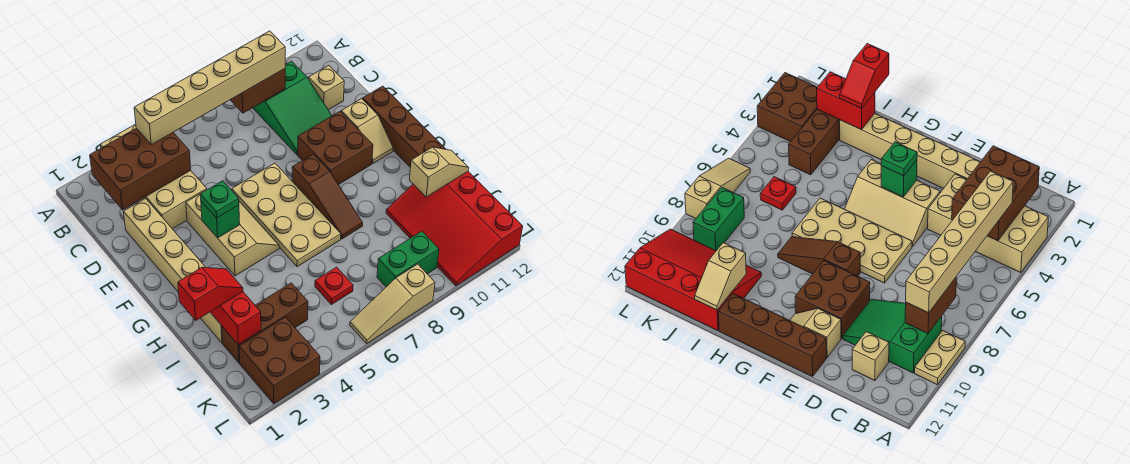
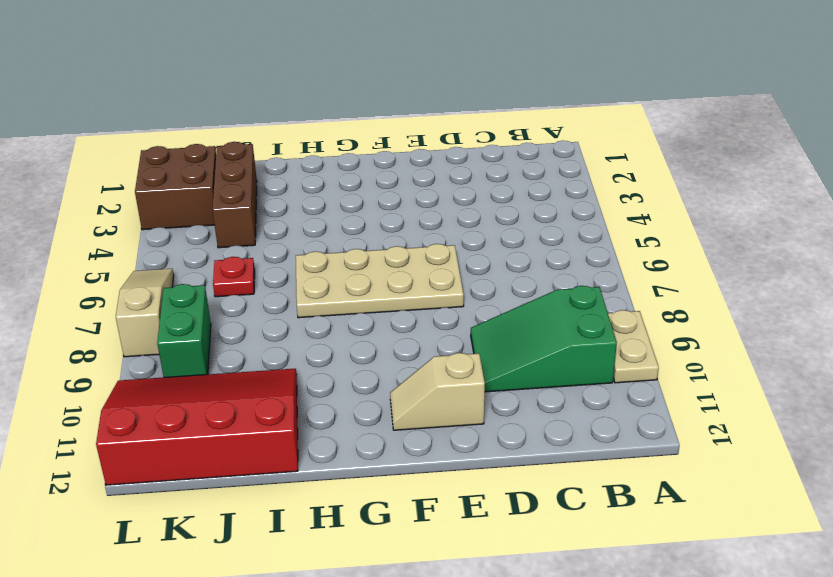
none -> tan brick A3:D4 level 1
none -> tan brick C11 level 1
none -> tan brick D2:I2 level 1

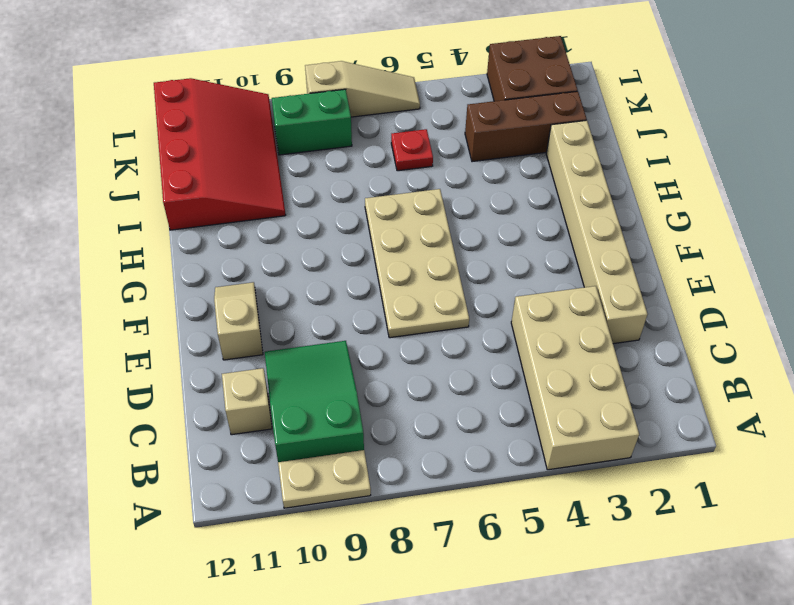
none -> tan slope E4:G5 level 1 top 4
none -> brown brick E9:F10 level 1
none -> brown brick E12:H12 level 1

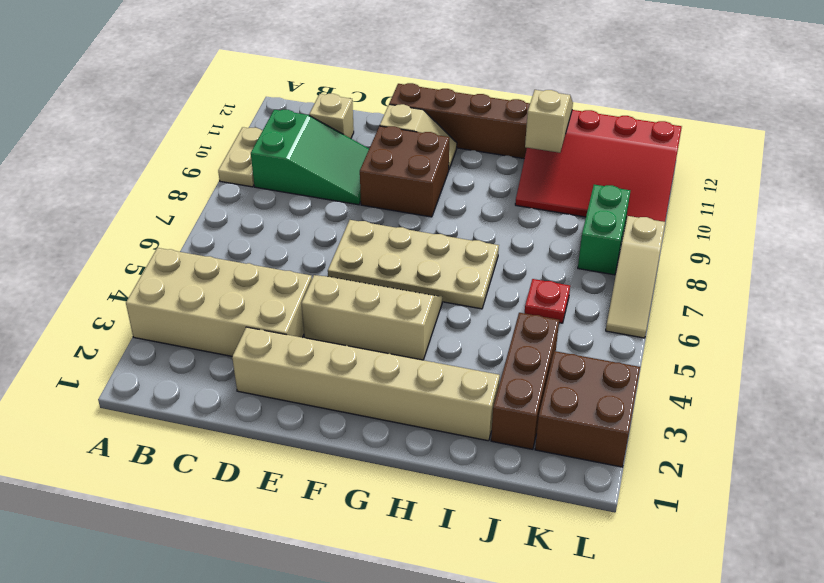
none -> brown slope F8:H8 level 1 top F
none -> brown brick B2:C4 level 2
none -> brown brick B8:B9 level 2

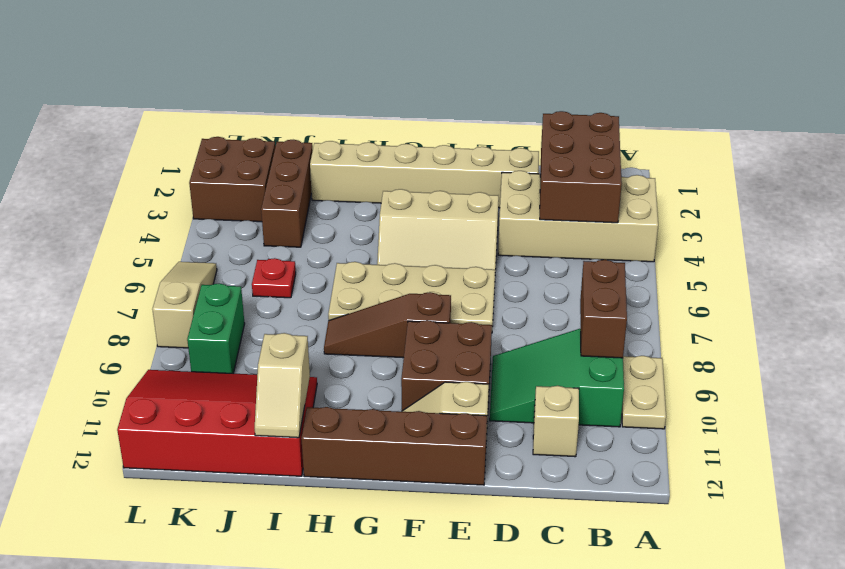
none -> green brick F4 level 2
none -> red brick I2:J2 level 2
none -> tan brick B4:B9 level 3

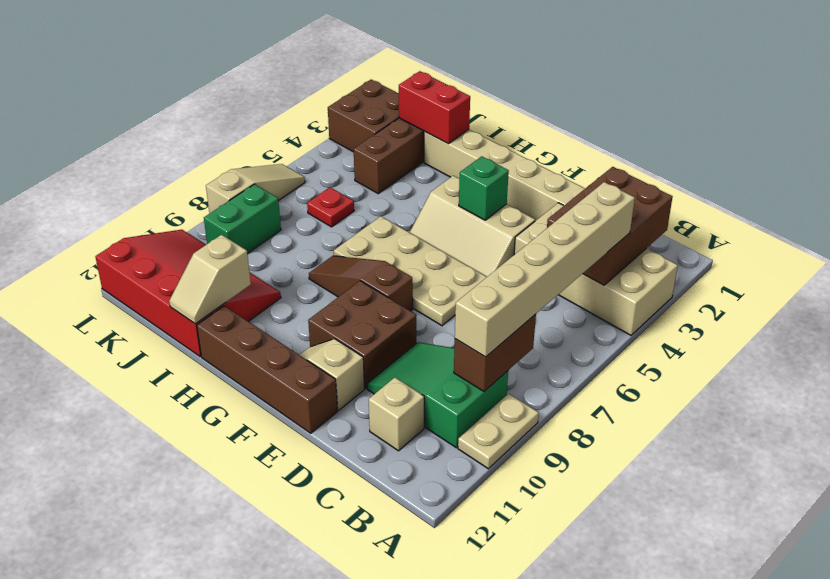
none -> green plate F4 level 3
none -> red slope I1:I2 level 3 top 1

